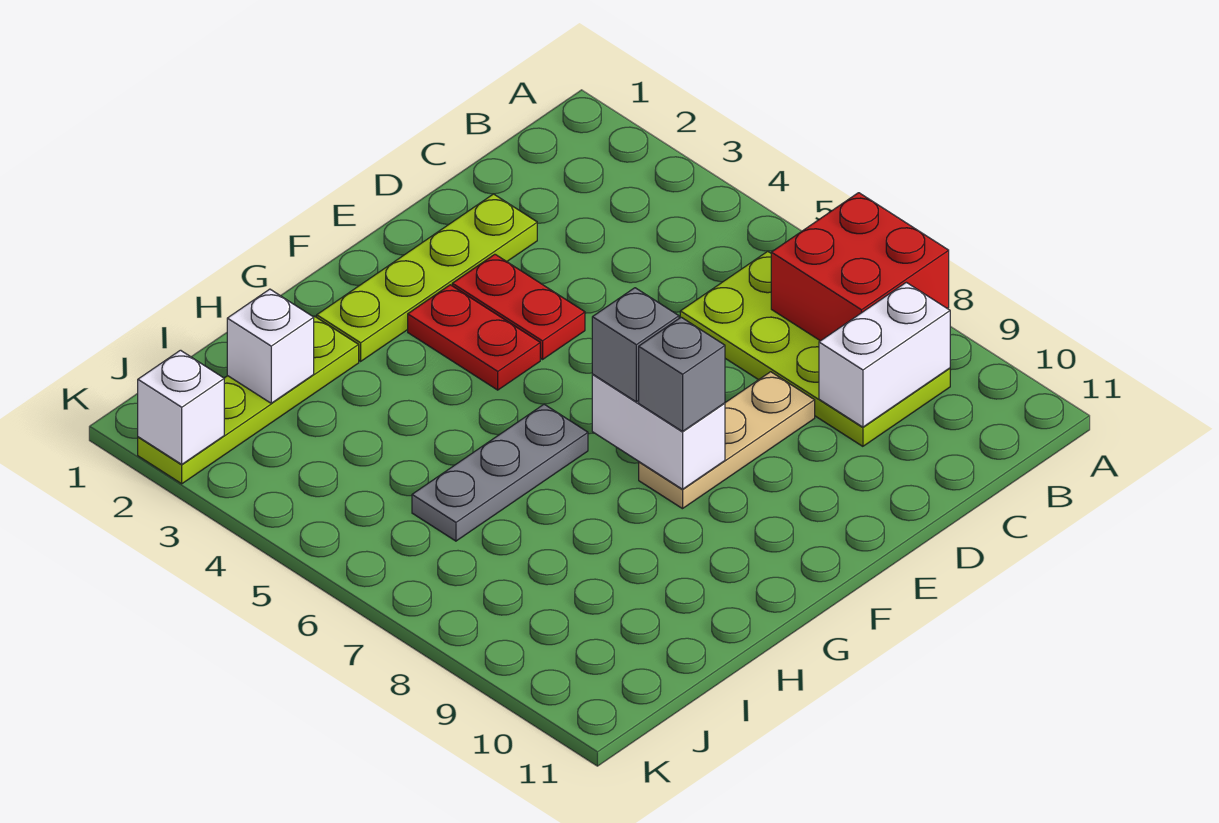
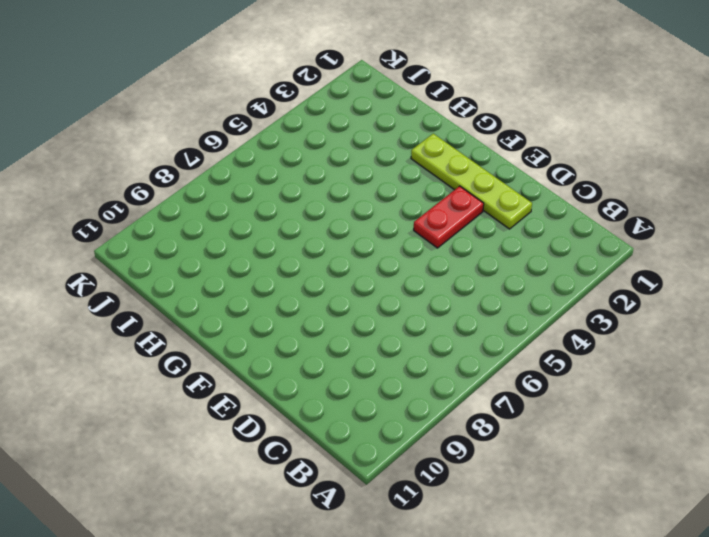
none -> lime plate B6:C9 level 1
none -> tan plate D8:F8 level 1
none -> red plate F3:F4 level 1

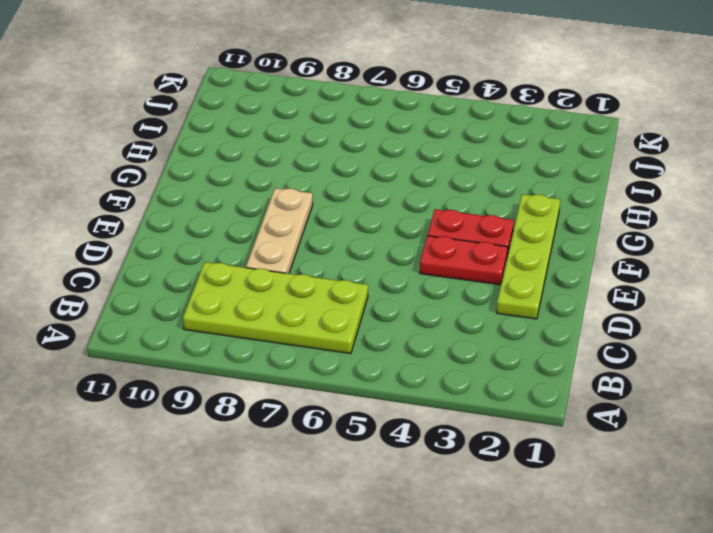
none -> grey plate G6:I6 level 1
none -> lime plate H2:K2 level 1
none -> red brick A7:B8 level 2

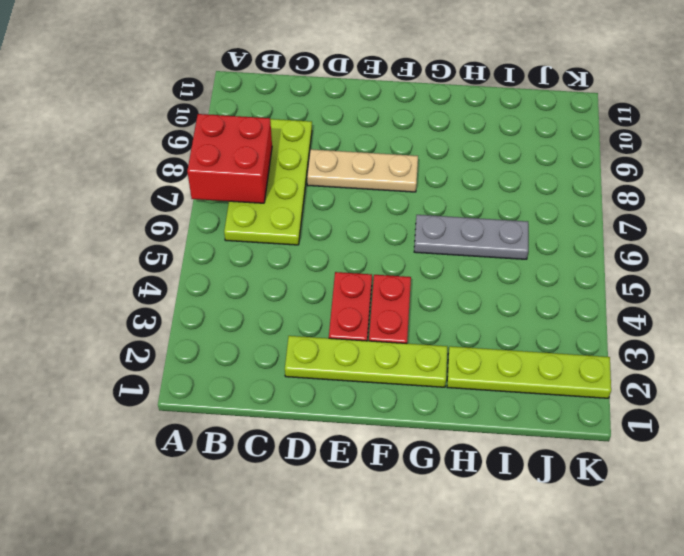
none -> white brick B9:C9 level 2
none -> white brick F7:F8 level 2
none -> white brick I2 level 2

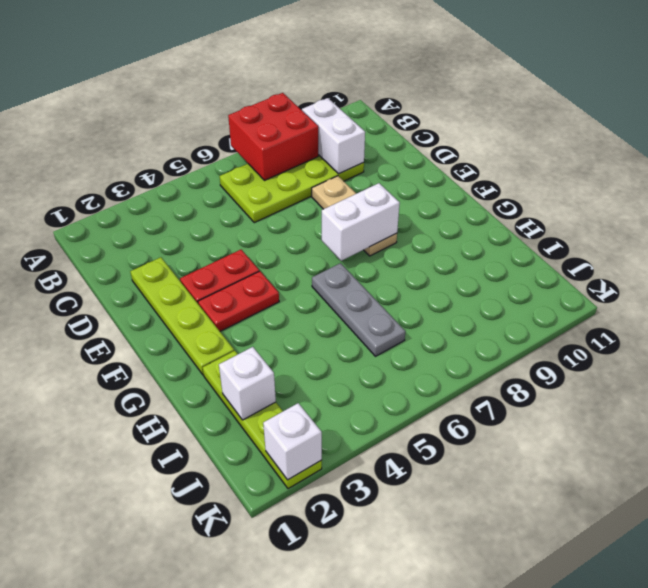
none -> grey brick F7 level 3
none -> grey brick F8 level 3

